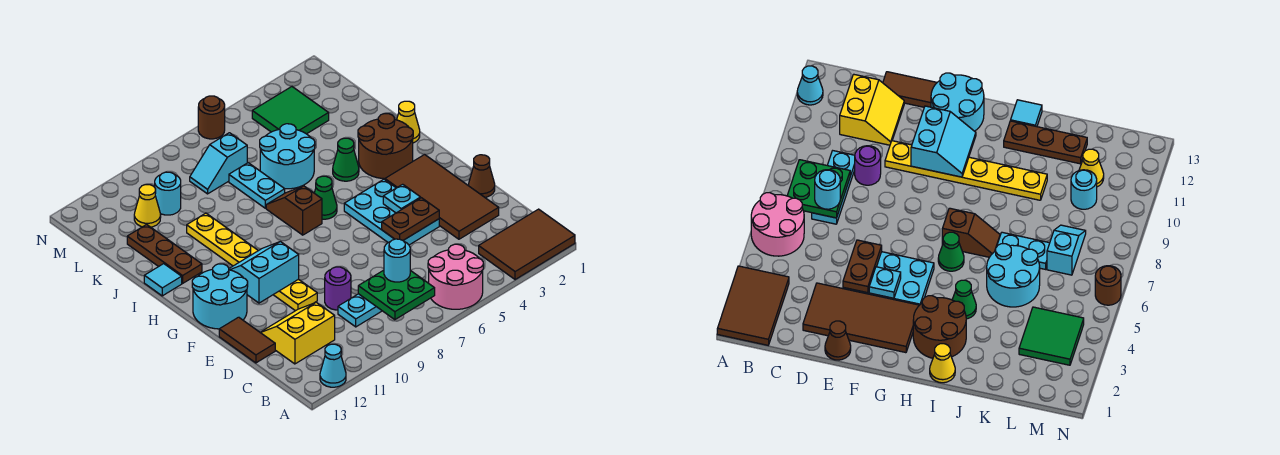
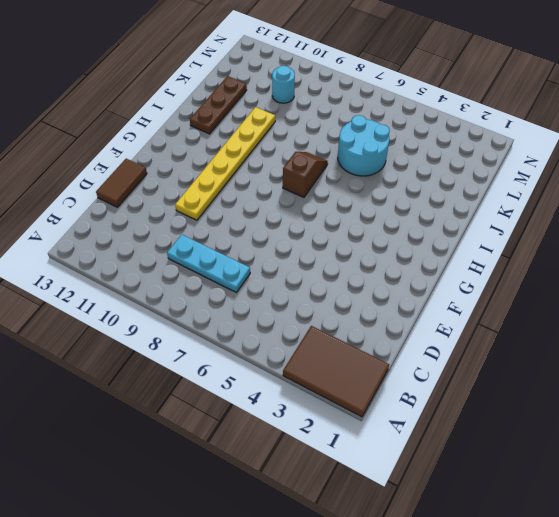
none -> pink round brick A5:B6 level 1
none -> cyan cone A12 level 1
none -> yellow slope C11:D12 level 1 top C
none -> brown tile D2:G3 level 1

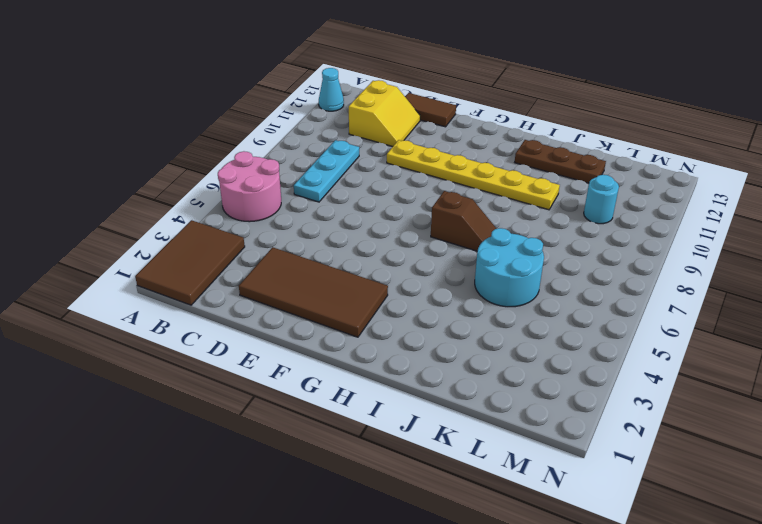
none -> purple round brick D9 level 1
none -> brown cone E1 level 1
none -> cyan plate E4:G5 level 1
none -> cyan round brick F12:G13 level 1

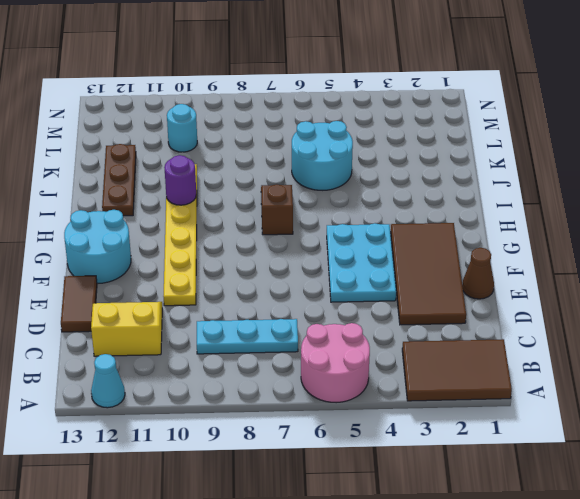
purple round brick I10 level 2 -> purple round brick D9 level 1
none -> brown round brick H2:I3 level 1
none -> green cone H6 level 1
none -> yellow cone I1 level 1
none -> green cone I4 level 1

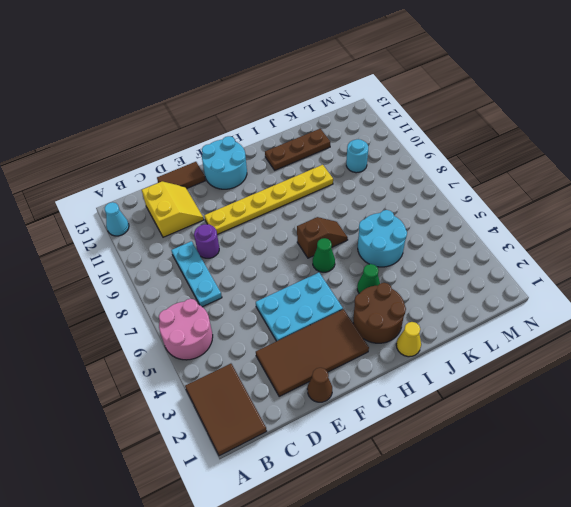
none -> cyan tile I13 level 1
none -> cyan plate J7:K7 level 1
none -> green tile L3:M4 level 1
none -> cyan slope L7:L8 level 1 top 7

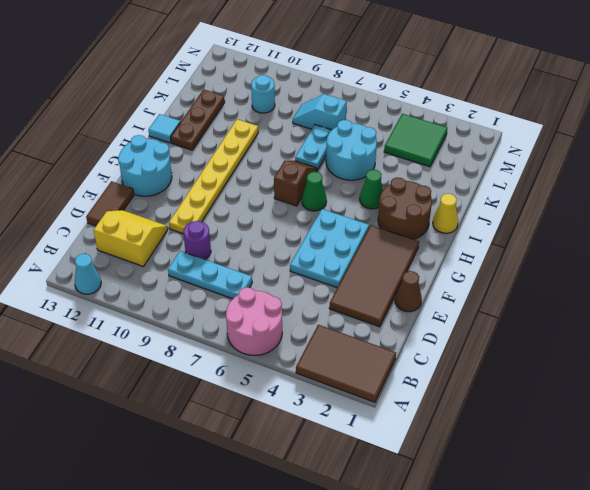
none -> yellow cone L11 level 1
none -> brown round brick N6 level 1
none -> green plate B7:C8 level 2
none -> brown plate E4:E5 level 2

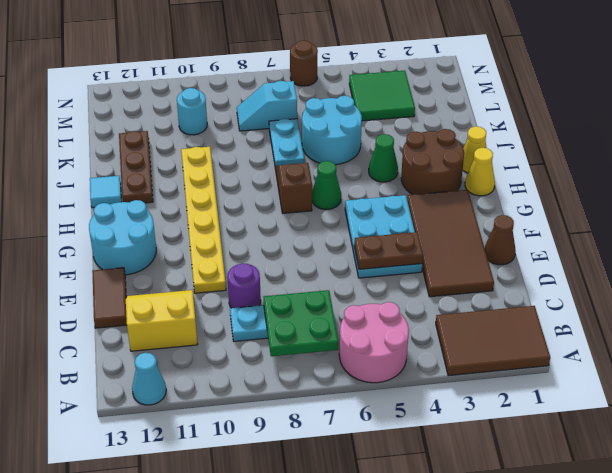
yellow cone H1 level 1 -> yellow cone L11 level 1
none -> cyan plate F4 level 2
none -> cyan slope F10:G11 level 2 top F
none -> cyan round brick C7 level 3

